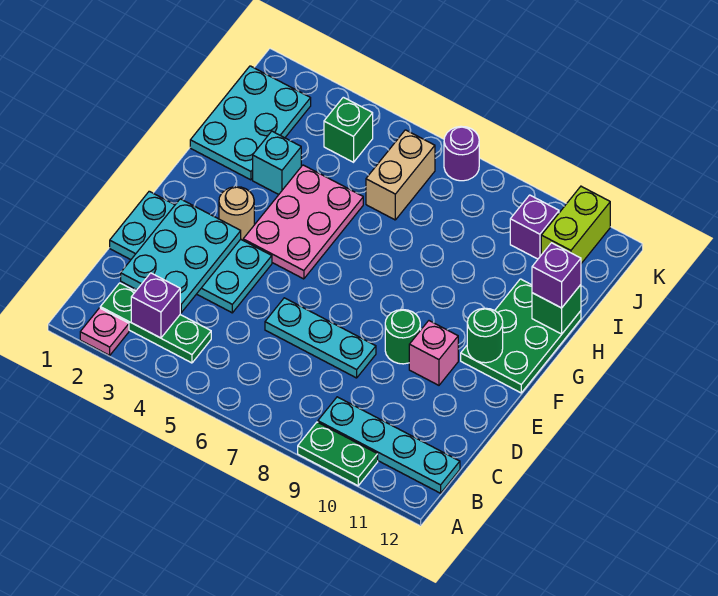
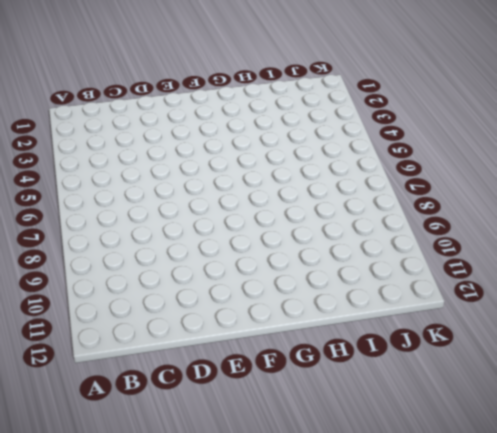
none -> pink plate A2 level 1
none -> green plate A9:A10 level 1
none -> green plate B2:B4 level 1

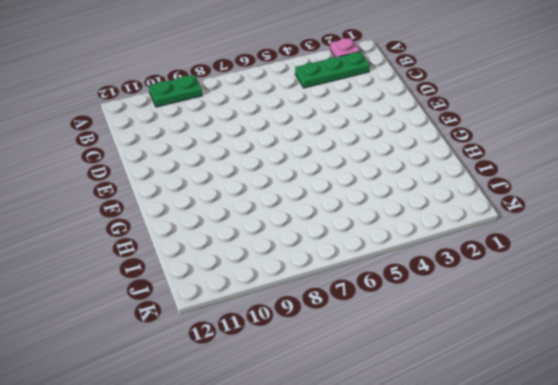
none -> cyan plate B9:B12 level 1
none -> cyan plate D1:E4 level 1
none -> cyan plate D6:D8 level 1

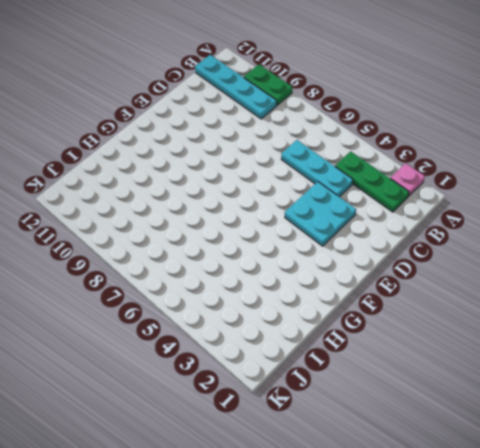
cyan plate C4:C6 level 1 -> cyan plate D6:D8 level 1
cyan plate D3:E4 level 1 -> cyan plate D1:E4 level 1
none -> green round brick E9 level 1
none -> pink brick E10 level 1
none -> tan round brick F3 level 1

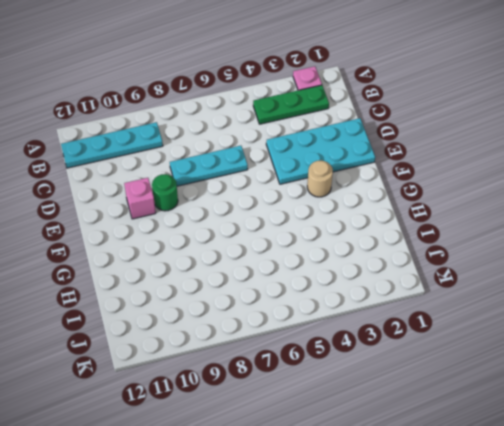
none -> green plate A9:A10 level 1
none -> pink plate F4:H5 level 1
none -> green plate F11:H12 level 1

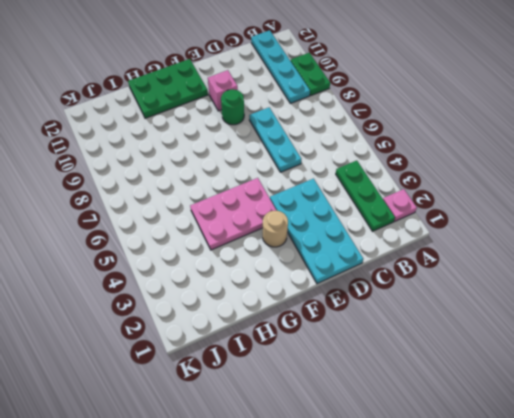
none -> cyan plate H1:J2 level 1
none -> cyan brick H3 level 1
none -> tan brick I6:J6 level 1

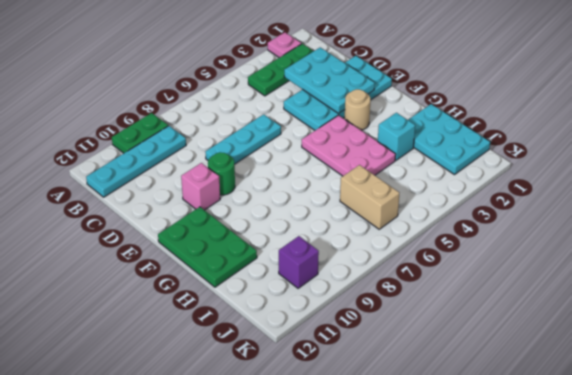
none -> green brick J4 level 1
none -> lime brick J11:K11 level 1
none -> purple round brick K7 level 1

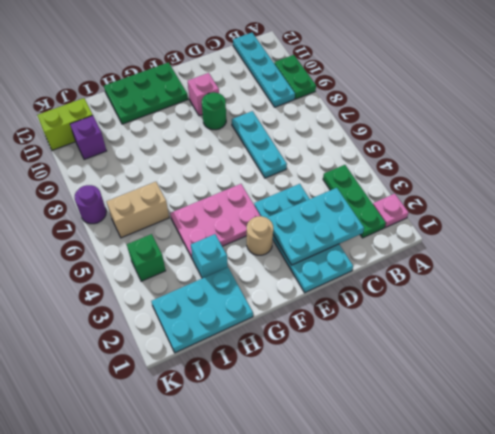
none -> purple brick B3 level 2
none -> green round brick F11 level 2
none -> green brick H12 level 2

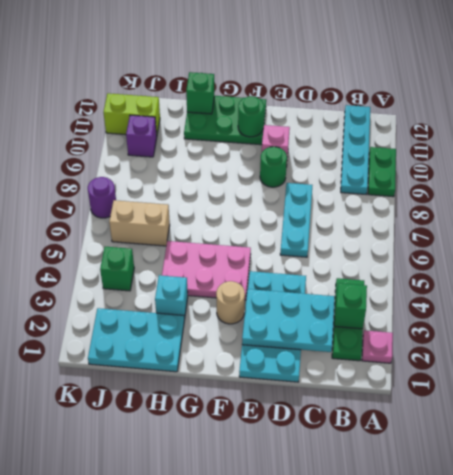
green brick B3 level 2 -> purple brick B3 level 2
none -> purple brick H12 level 3

